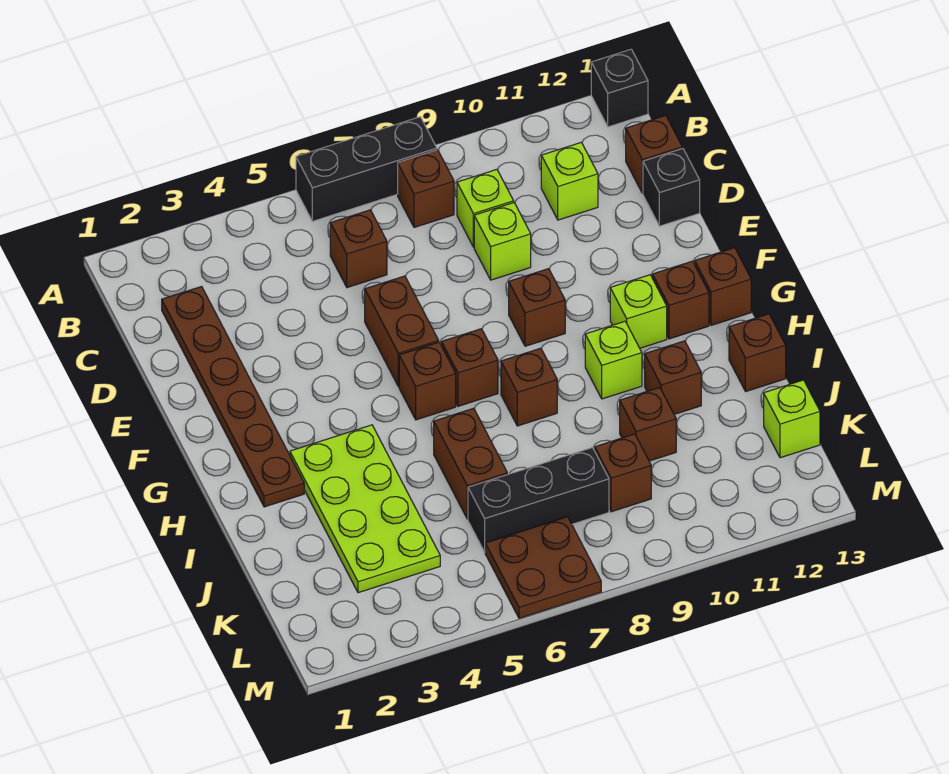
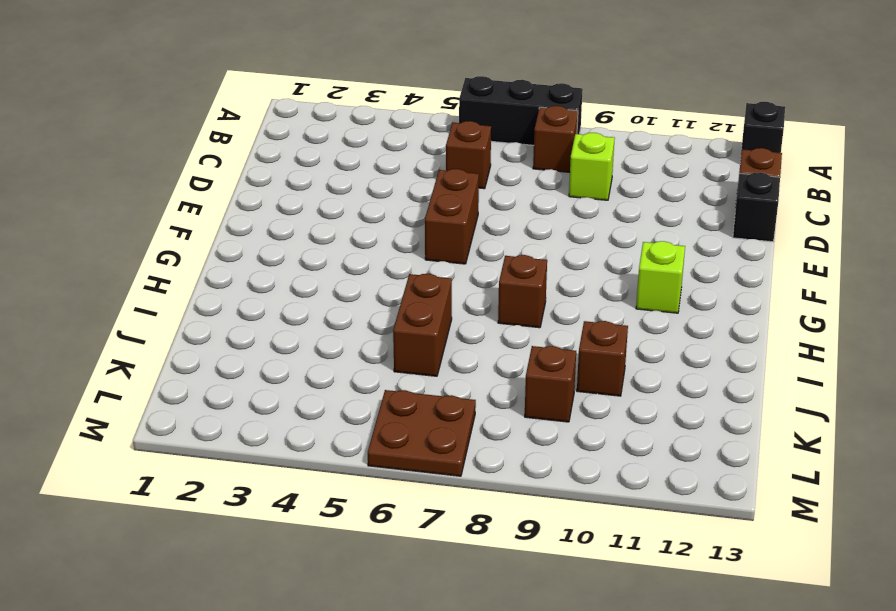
none -> brown plate C2:H2 level 1
none -> lime brick C11 level 1
none -> lime brick D9 level 1

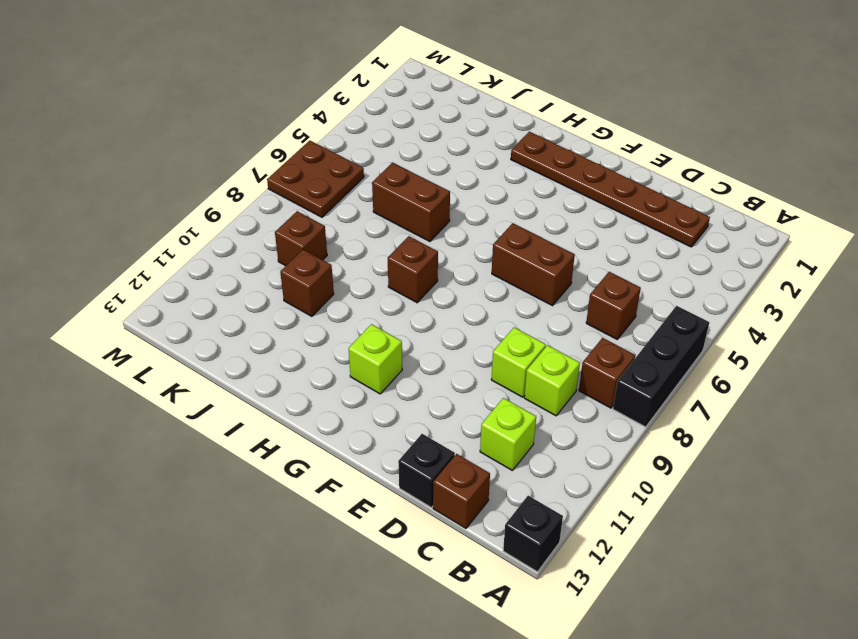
none -> brown brick F9 level 1
none -> brown brick G6 level 1
none -> brown brick G7 level 1

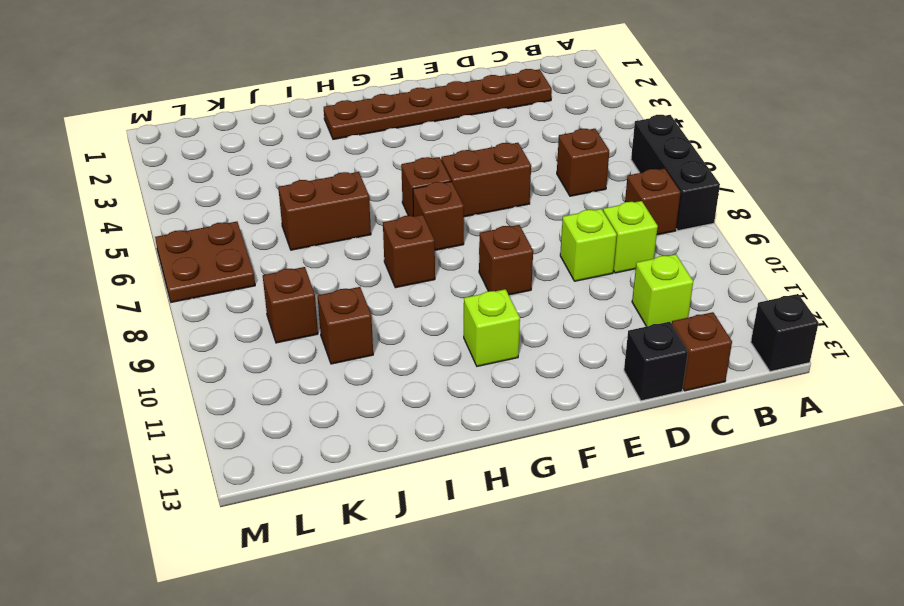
none -> brown brick G12 level 1
none -> brown brick G13 level 1
none -> lime plate H3:K4 level 1

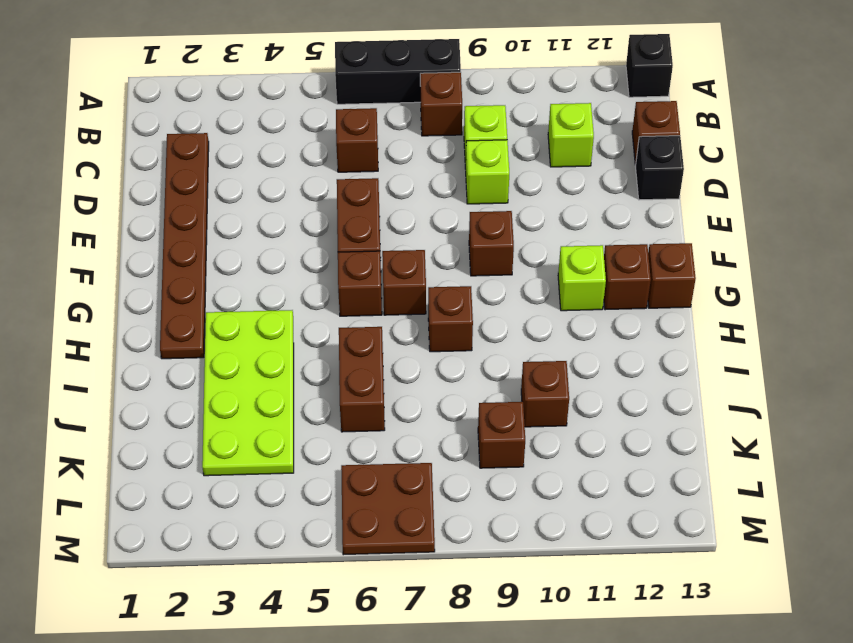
none -> lime brick H10 level 1
none -> brown brick I11 level 1
none -> brown brick I13 level 1

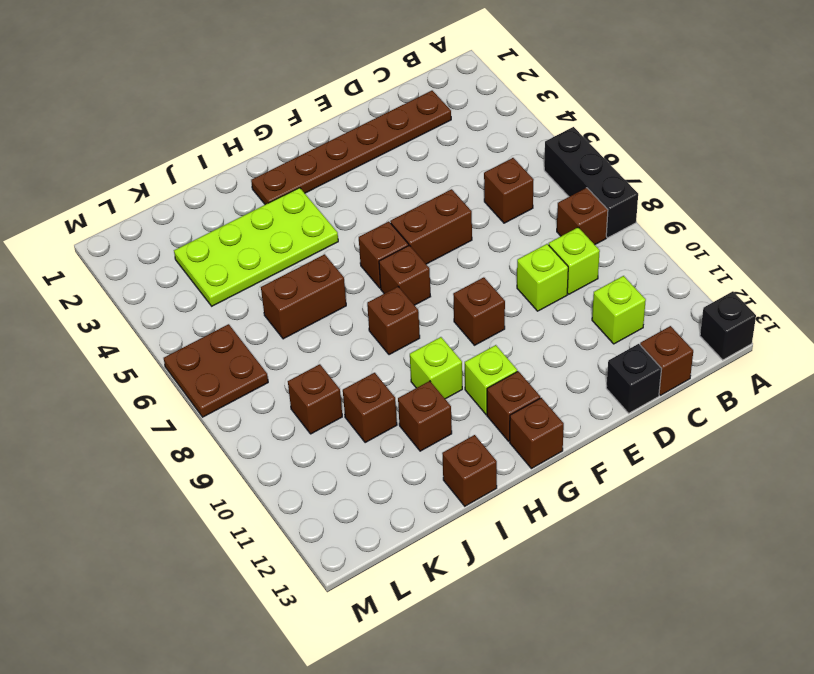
none -> black brick K6:K8 level 1
none -> lime brick K13 level 1

